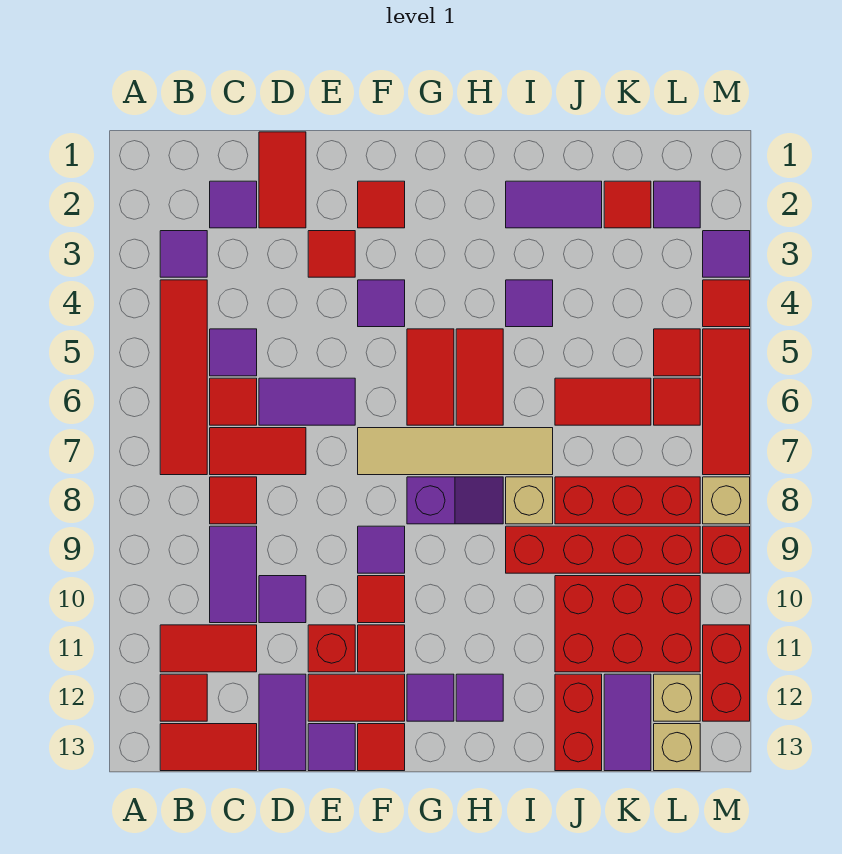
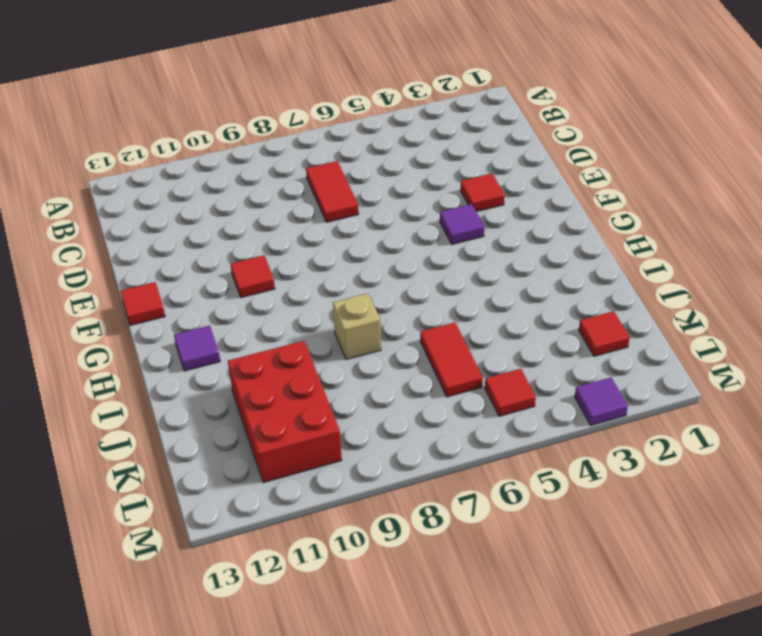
none -> purple tile B3 level 1
none -> red tile B4:B7 level 1
none -> red tile B11:C11 level 1
none -> red tile B12 level 1

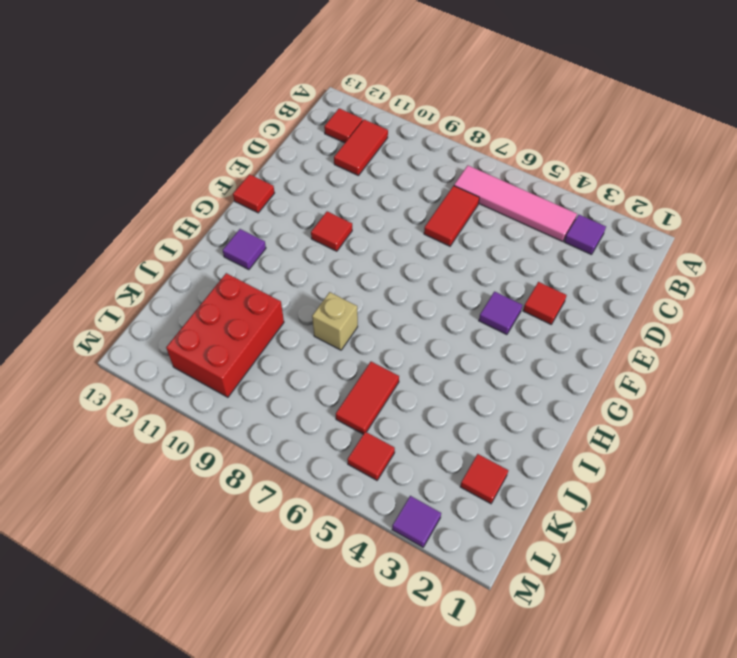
pink tile B4:B7 level 1 -> red tile B4:B7 level 1
none -> red tile B13:C13 level 1
none -> purple tile C2 level 1
none -> purple tile C5 level 1
none -> red tile C6 level 1

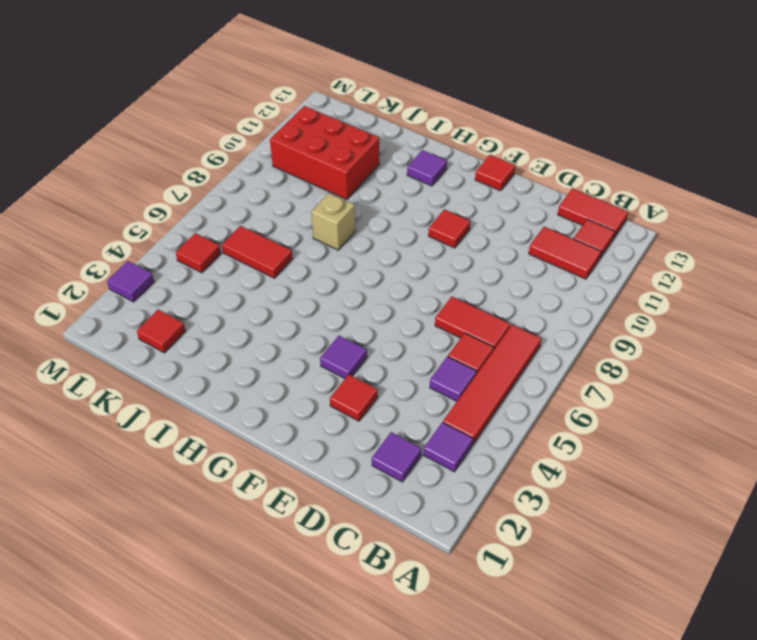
none -> red tile C8 level 1
none -> purple tile C9:C10 level 1
none -> red tile D1:D2 level 1
none -> purple tile D6:E6 level 1

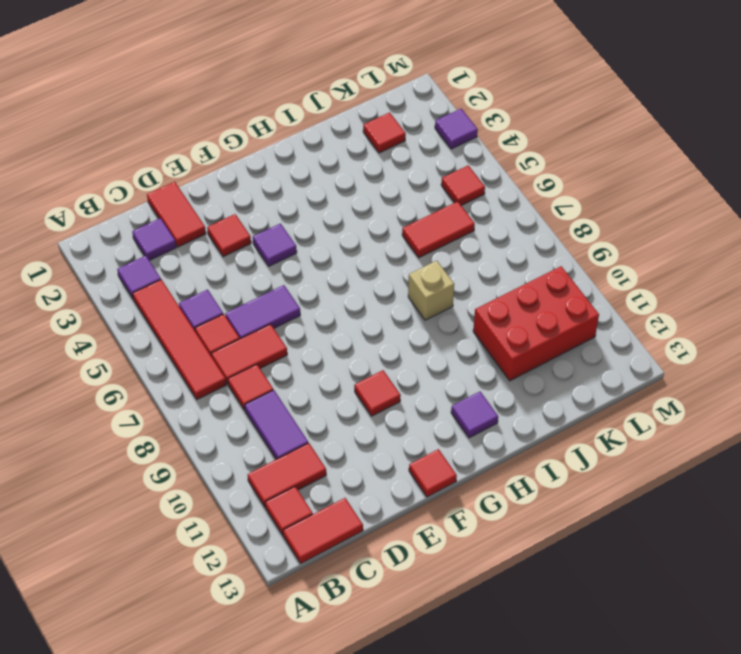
none -> purple tile D10 level 1
none -> purple tile D12:D13 level 1
none -> red brick E11 level 1
none -> red tile E12:F12 level 1

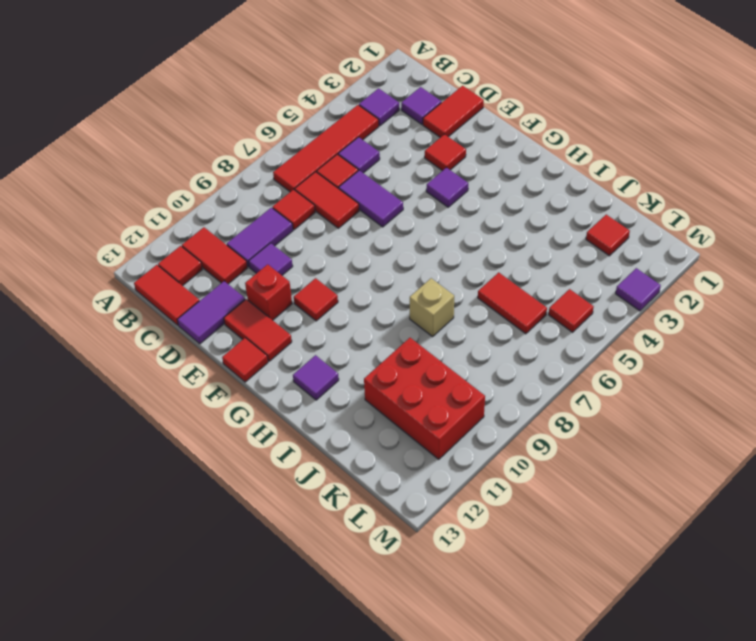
none -> purple tile E13 level 1
none -> red tile F2 level 1
none -> tan tile F7:I7 level 1
none -> purple tile F9 level 1

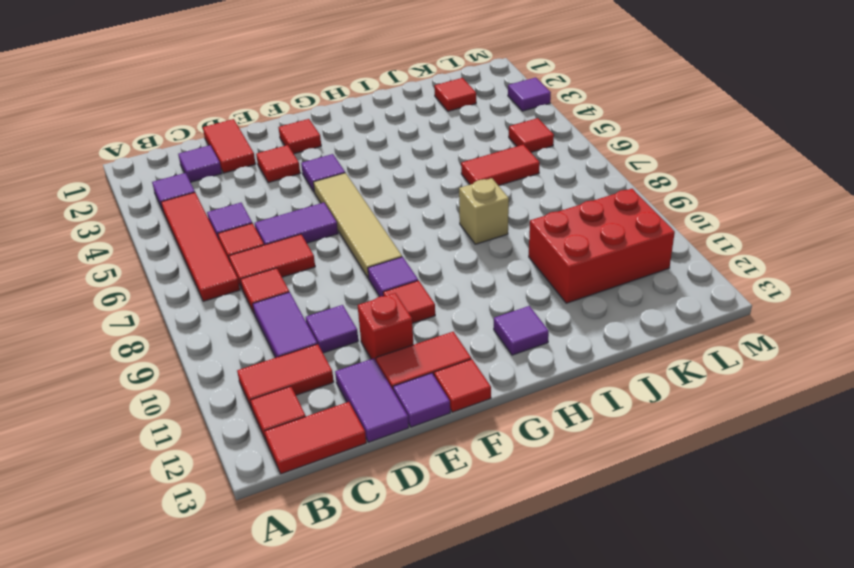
tan tile F5:F8 level 1 -> tan tile F7:I7 level 1
none -> red tile F11 level 1
none -> red tile G5:G6 level 1
none -> purple slope G8:H8 level 1 top G
none -> purple tile G12 level 1

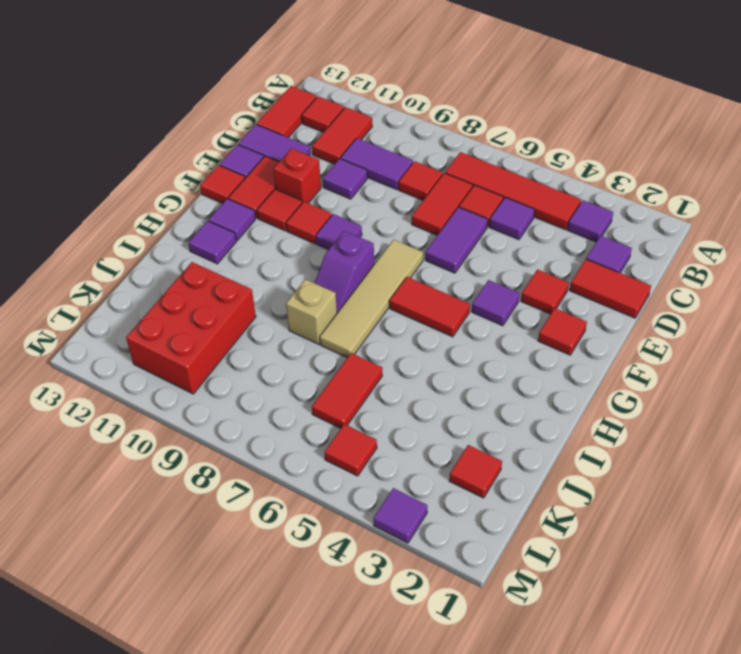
none -> red tile H5:H6 level 1
none -> purple tile I2:J2 level 1
none -> purple tile I4 level 1
none -> red brick I9:L9 level 1

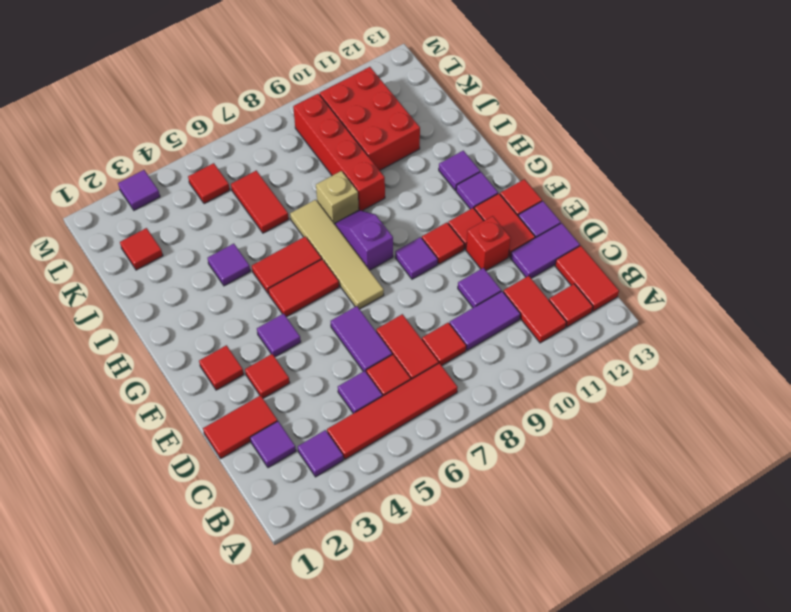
none -> purple tile I2:J2 level 1
none -> red brick J8:L8 level 1
none -> red brick J12:J13 level 1
none -> purple tile K12:K13 level 1

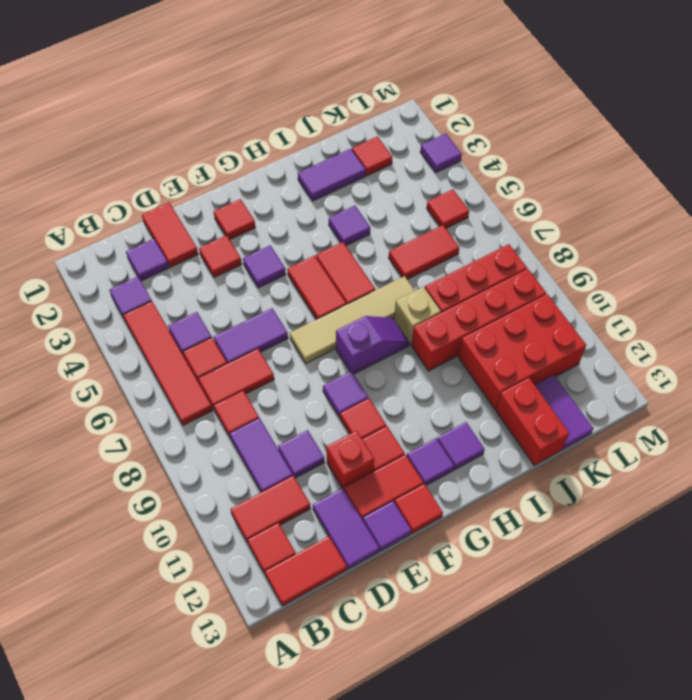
none -> purple tile L2 level 1
none -> red tile L6 level 1
none -> tan brick L12 level 1
none -> tan brick L13 level 1

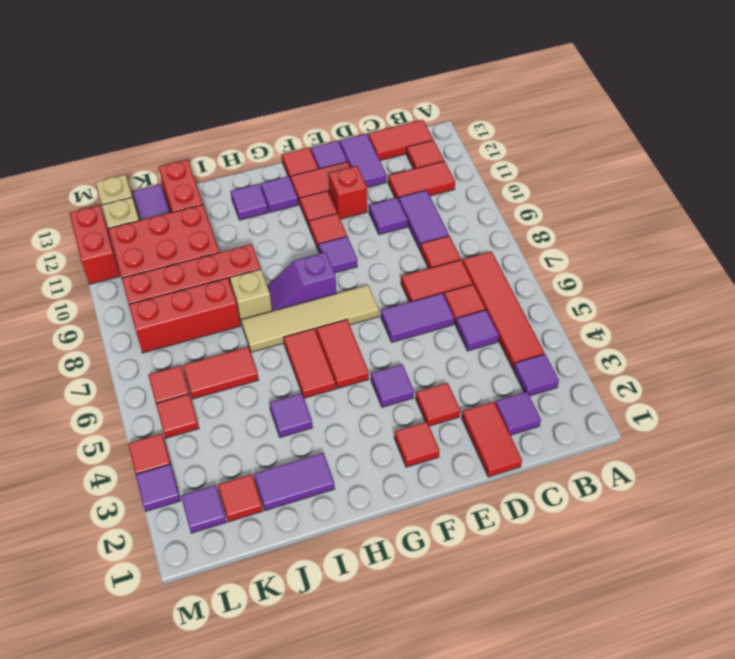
none -> red tile M5:M7 level 1
none -> tan brick M8 level 1
none -> red brick M9 level 1

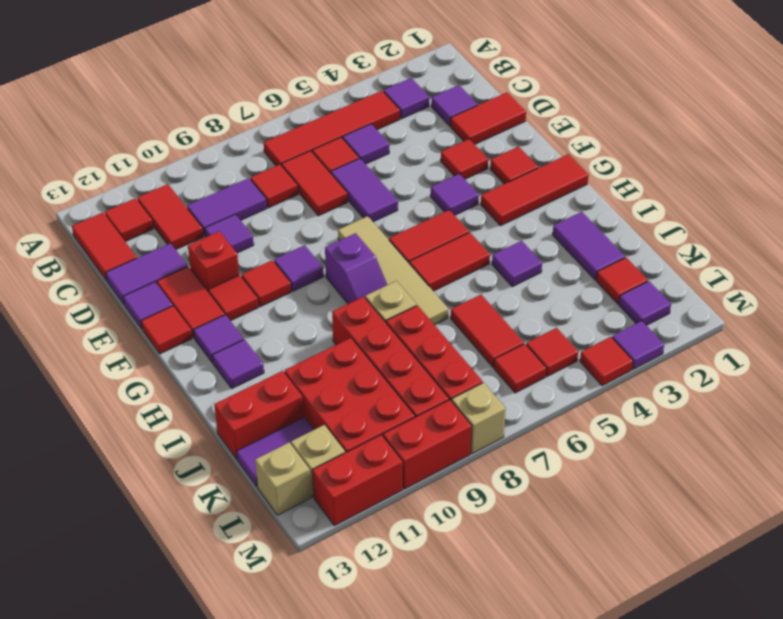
red tile G1:G3 level 1 -> red tile M5:M7 level 1
red brick M9:M10 level 1 -> red brick M9 level 1

